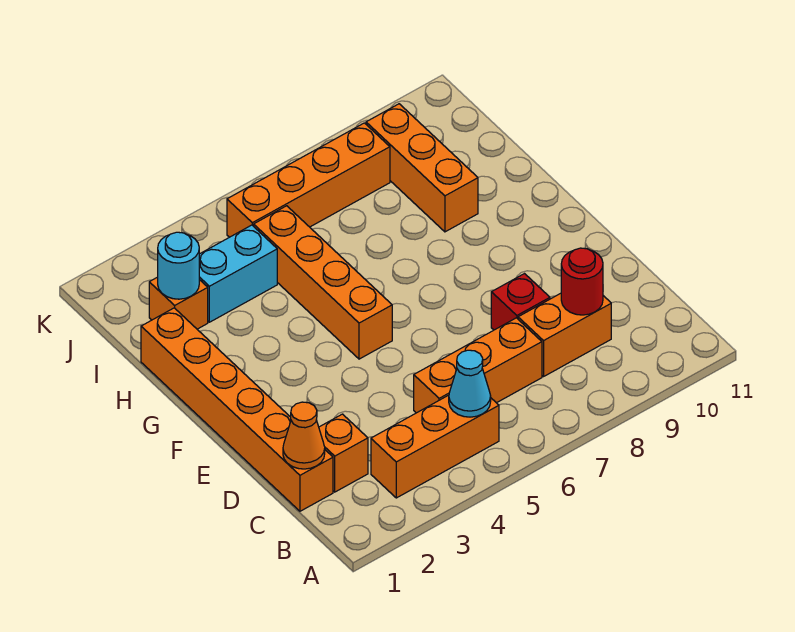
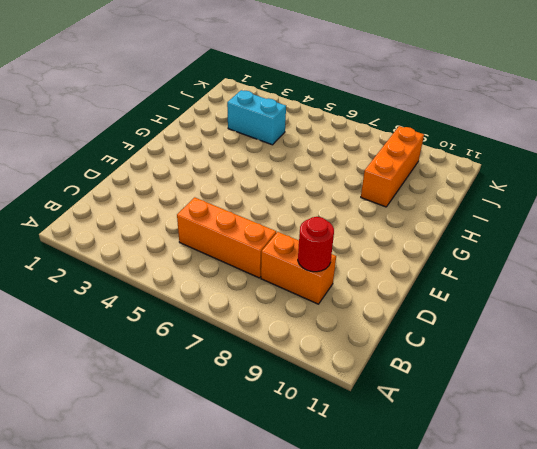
none -> orange brick B3:B5 level 1
none -> orange brick C1:H1 level 1
none -> orange brick C2 level 1

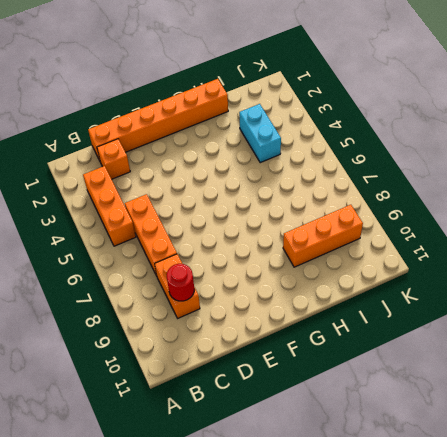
none -> red brick D8 level 1
none -> orange brick F5:I5 level 1
none -> orange brick I2 level 1

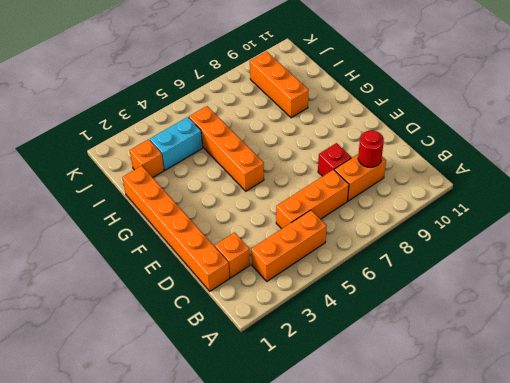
none -> orange brick J5:J8 level 1
none -> cyan cone B5 level 2
none -> orange cone C1 level 2

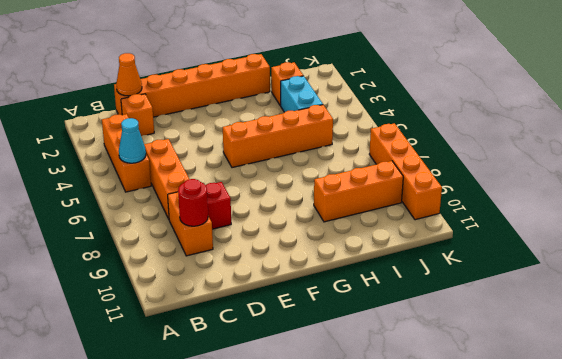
orange brick K7:K10 level 1 -> orange brick J5:J8 level 1
none -> cyan round brick I2 level 2

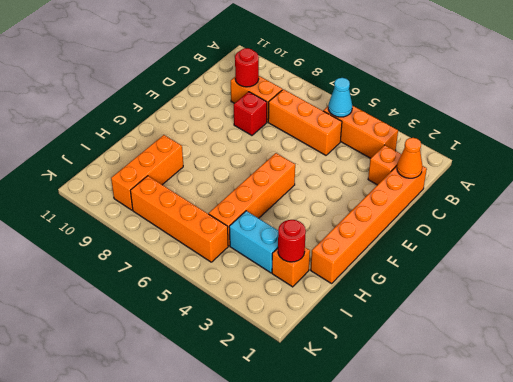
red round brick I2 level 2 -> cyan round brick I2 level 2

